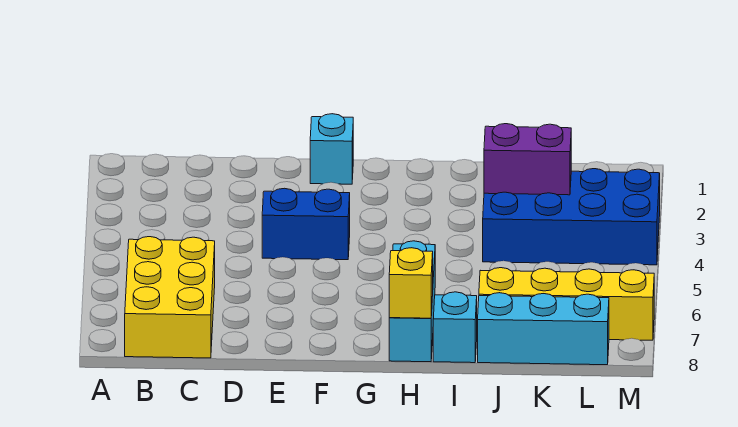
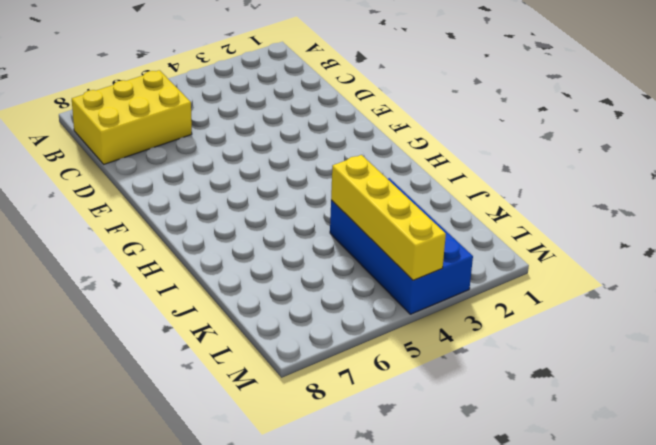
yellow brick J4:M4 level 2 -> yellow brick J7:M7 level 1
none -> blue brick E4:F4 level 1
none -> cyan brick F1 level 1

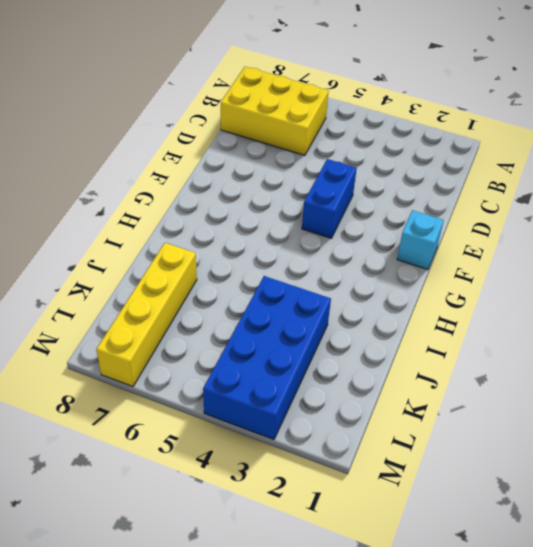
none -> cyan brick H6:H8 level 1
none -> cyan brick I8 level 1

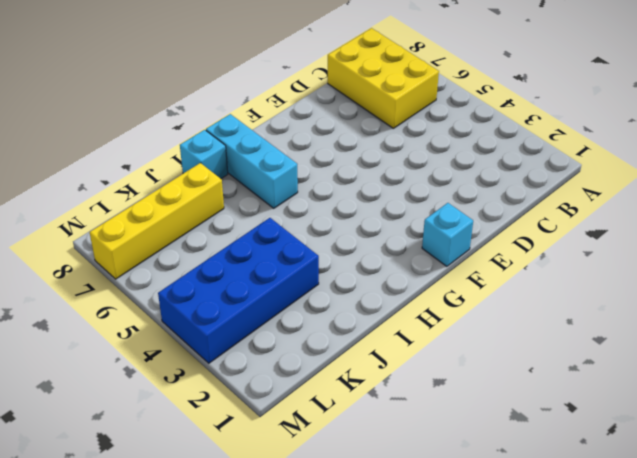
none -> blue brick E4:F4 level 1
none -> cyan brick J8:L8 level 1

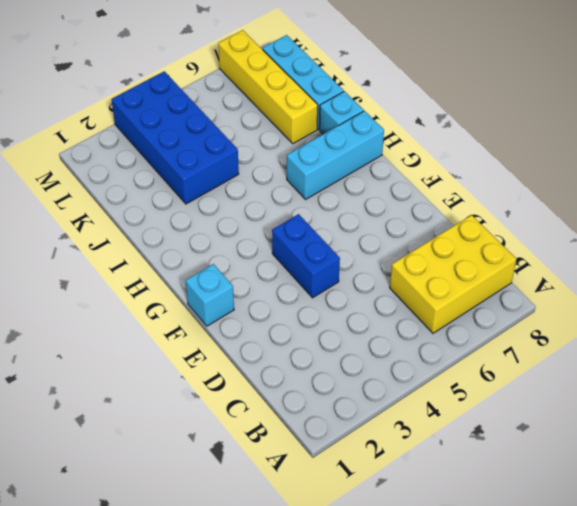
none -> yellow brick H8 level 2
none -> purple brick J3:K3 level 2

